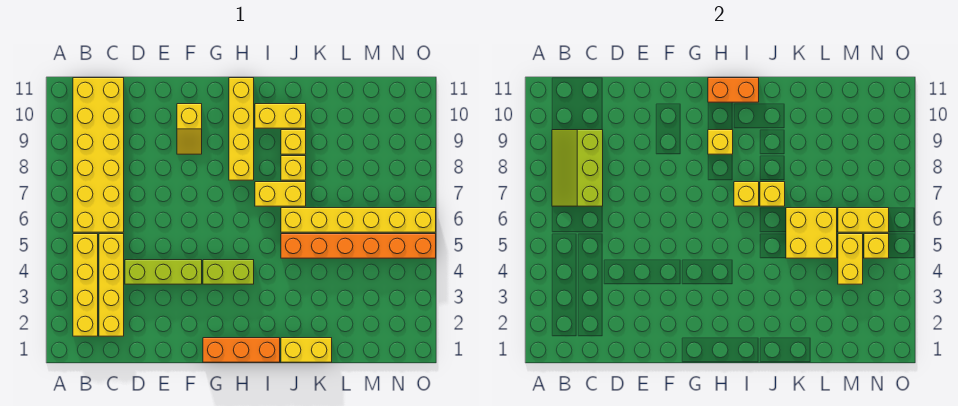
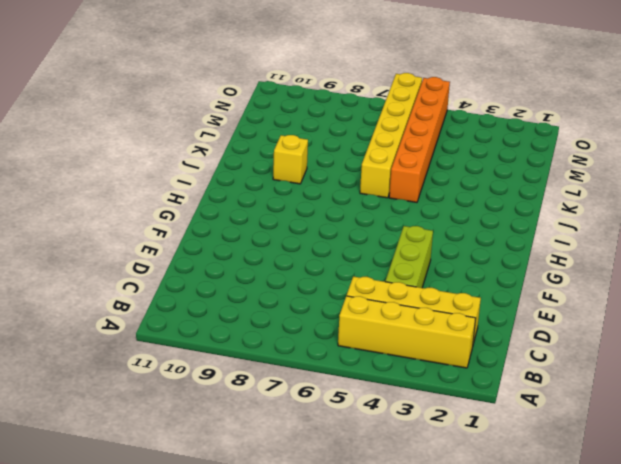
none -> yellow brick B6:C11 level 1
none -> yellow slope F9:F10 level 1 top 10
none -> orange brick G1:I1 level 1

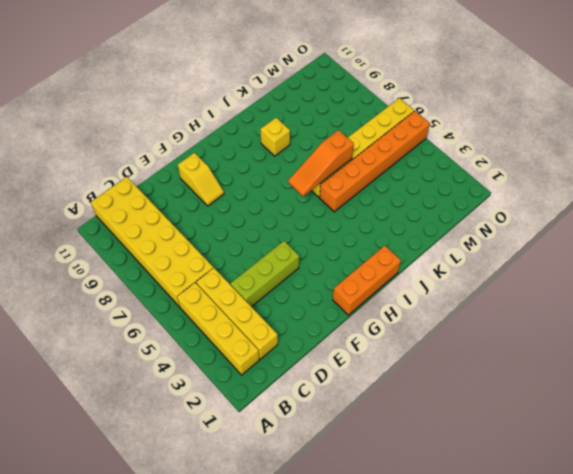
orange slope I6:K6 level 2 top K -> yellow brick K5:L6 level 2
none -> lime brick G4:H4 level 1
none -> yellow brick H8:H11 level 1
none -> yellow brick I7:J7 level 1

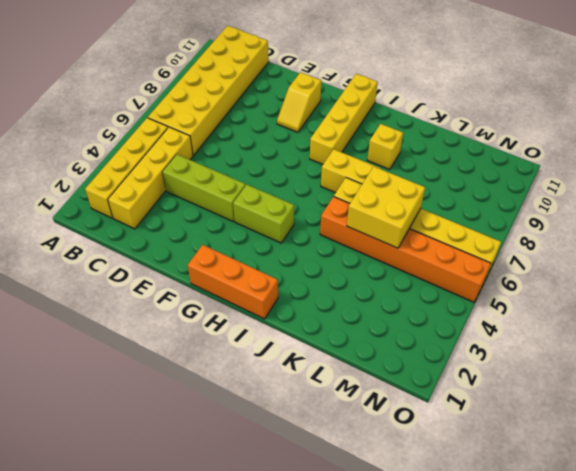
none -> yellow brick I10:J10 level 1
none -> yellow brick J1:K1 level 1
none -> yellow brick J8 level 1

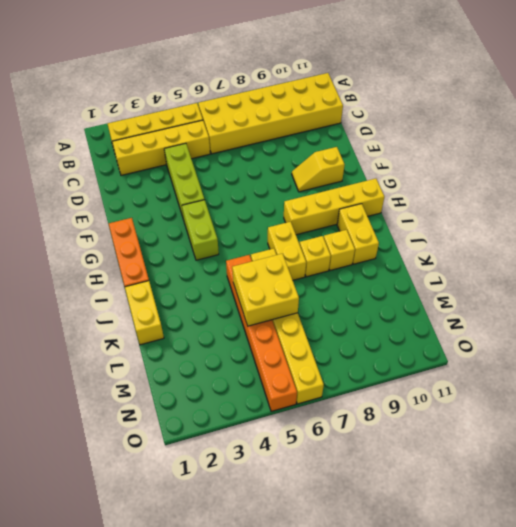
none -> lime slope B7:C9 level 2 top C
none -> yellow brick H9 level 2
none -> orange brick H11:I11 level 2

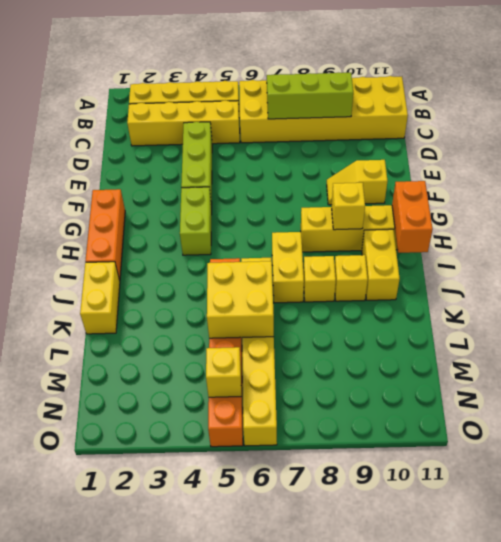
none -> yellow brick I7 level 2
none -> yellow brick J7 level 2
none -> yellow brick M4:M5 level 2

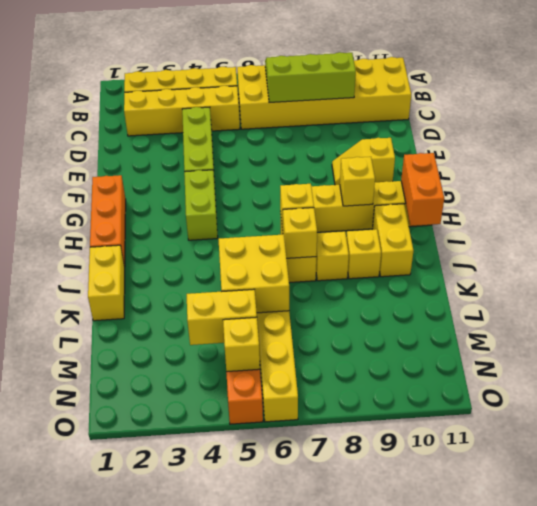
none -> yellow brick M6:N6 level 2

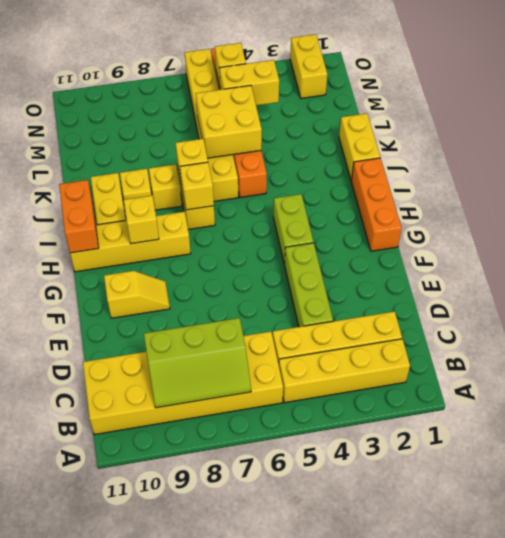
yellow brick N2:O2 level 1 -> yellow brick M6:N6 level 2

